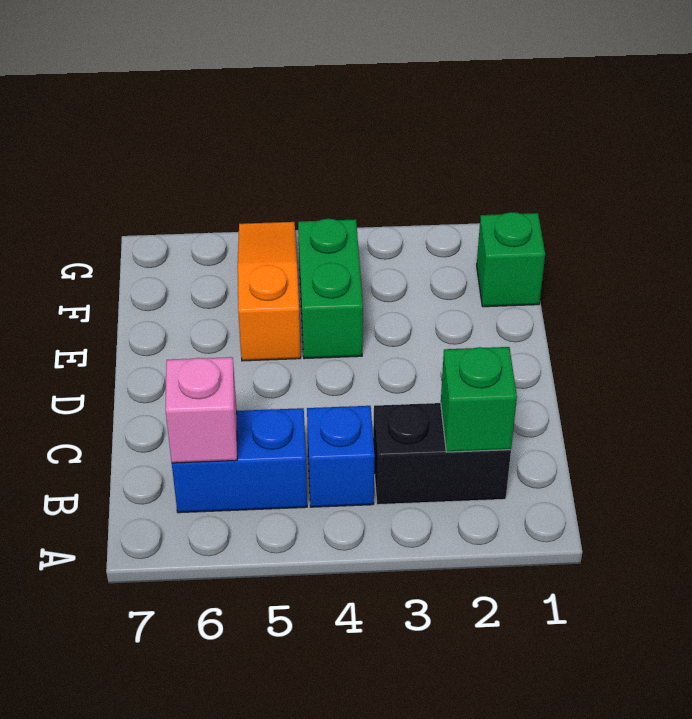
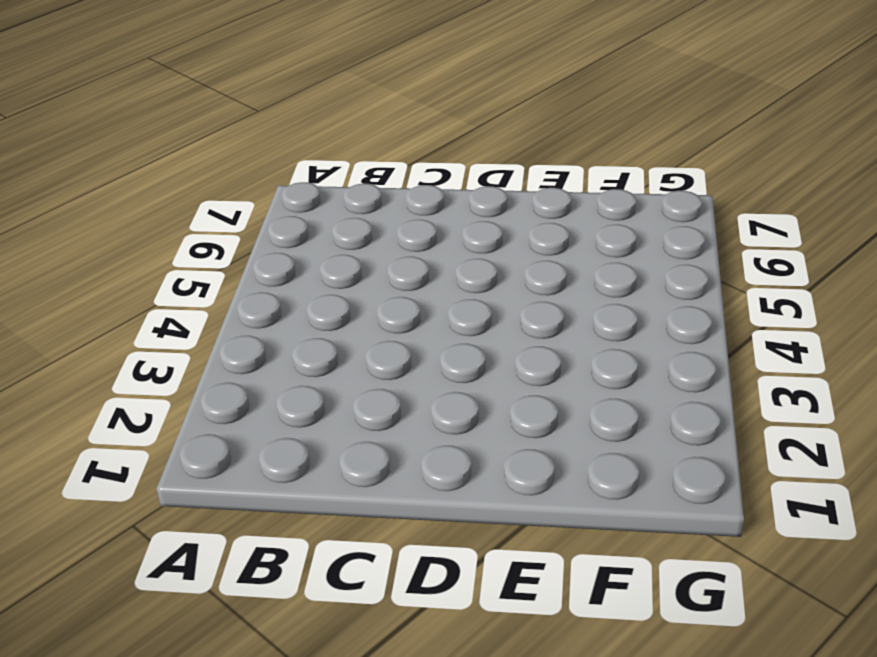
none -> black brick B2:B3 level 1
none -> blue brick B4 level 1

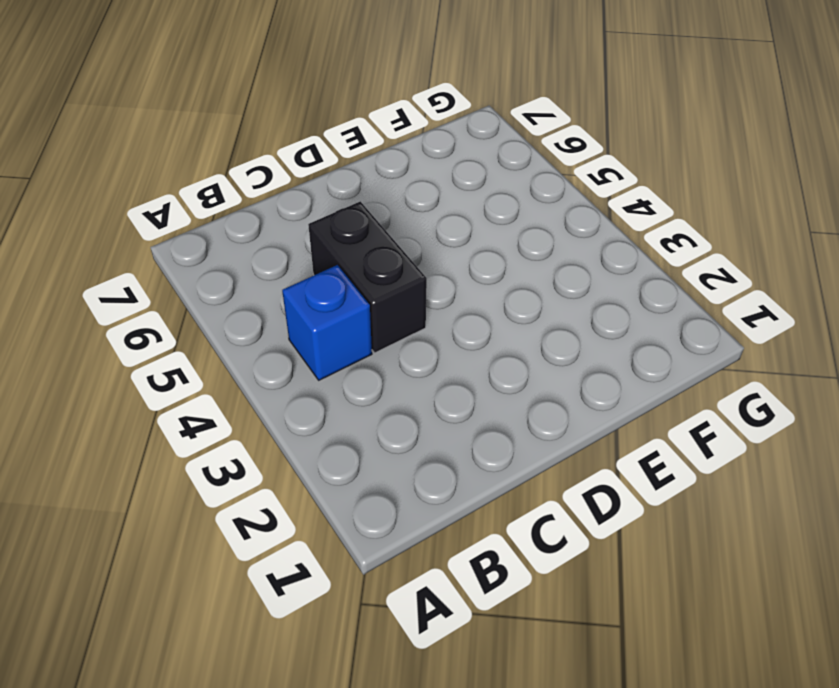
black brick C4:C5 level 1 -> black brick B2:B3 level 1
none -> blue brick B5:B6 level 1
none -> green brick E4:F4 level 1

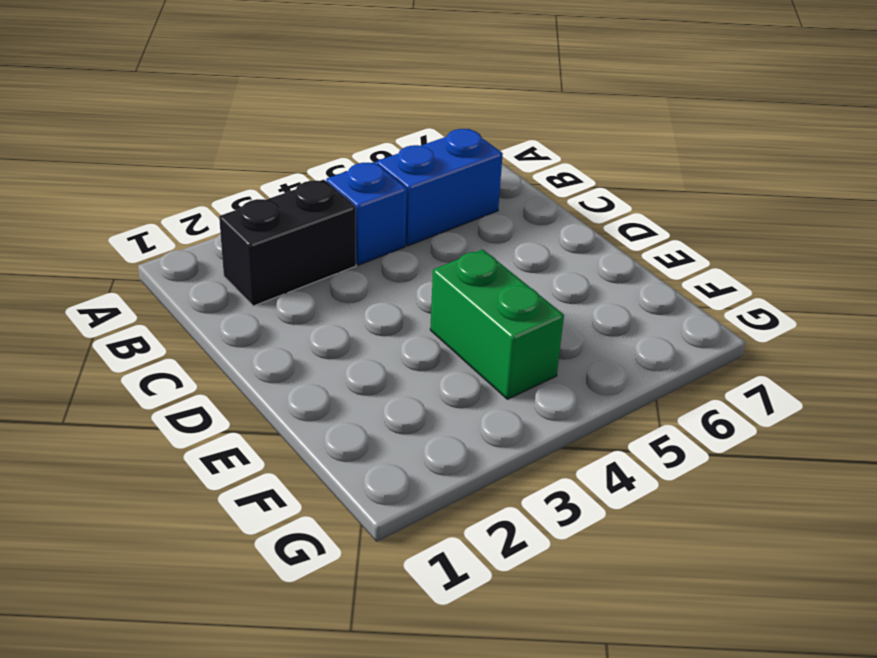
none -> orange slope E5:G5 level 1 top E
none -> green brick F1 level 1

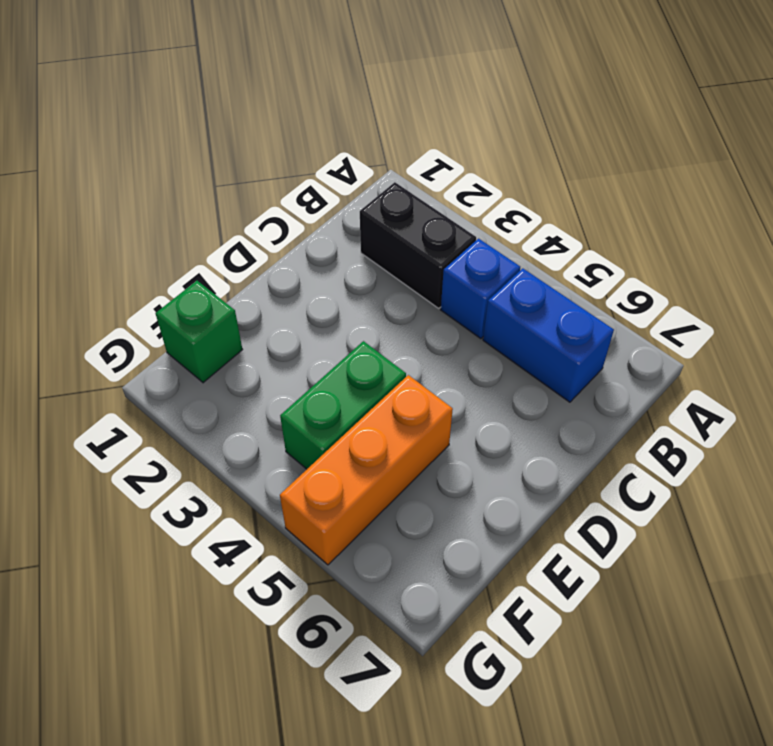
orange brick E5:G5 level 1 -> orange slope E5:G5 level 1 top E
none -> green brick B2 level 2
none -> pink brick B6 level 2

